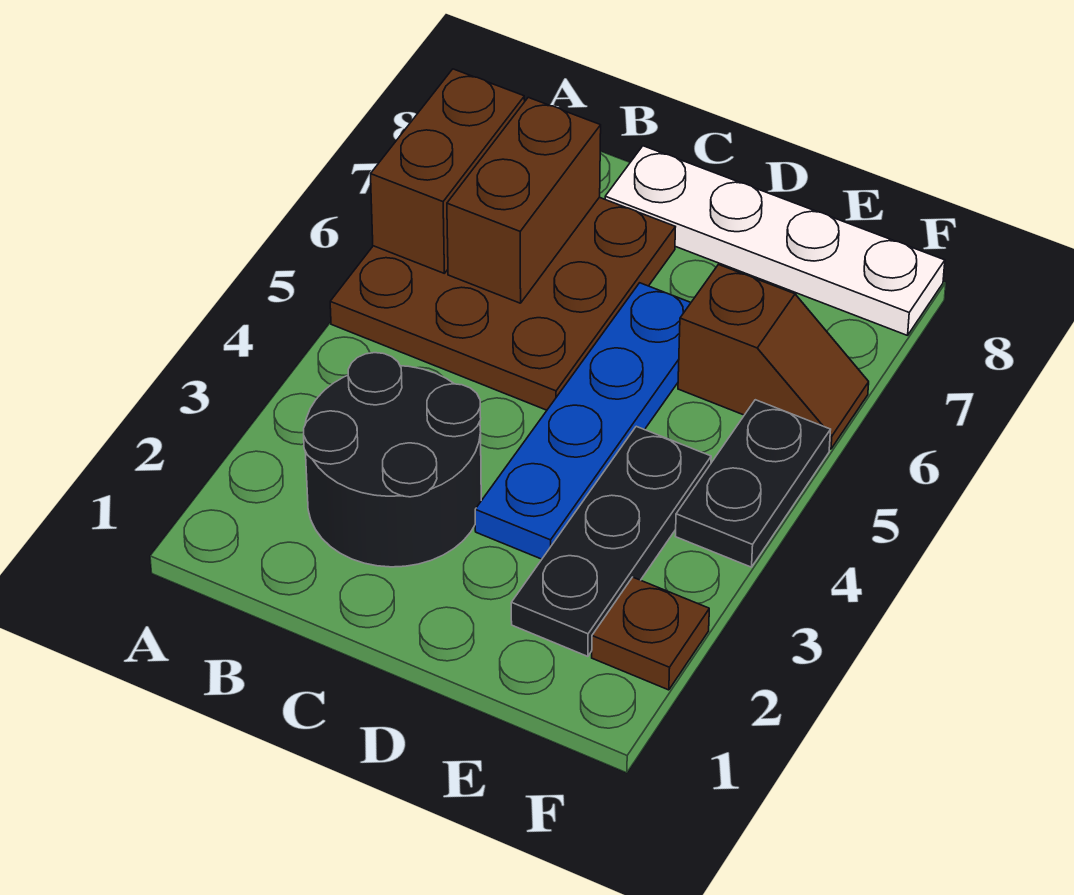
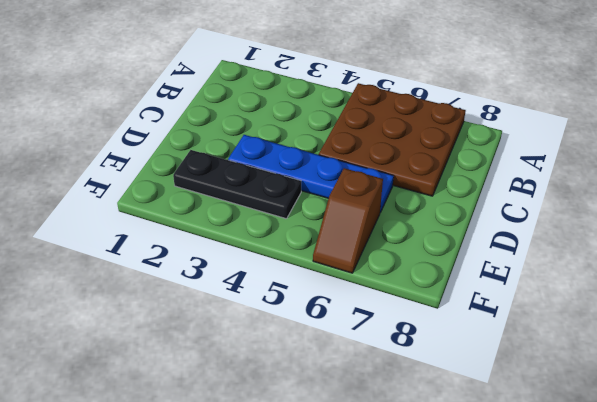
none -> black round brick B2:C3 level 1
none -> white plate C8:F8 level 1

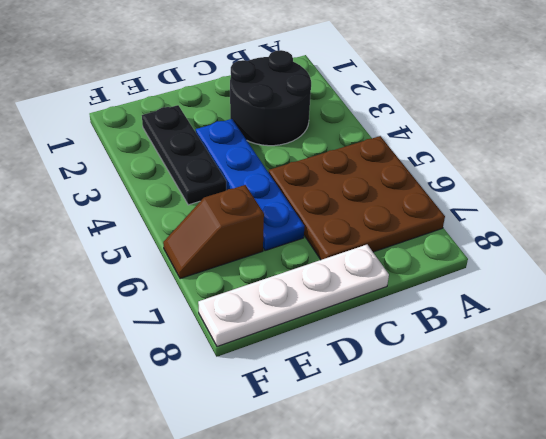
none -> brown plate F2 level 1
none -> black plate F4:F5 level 1

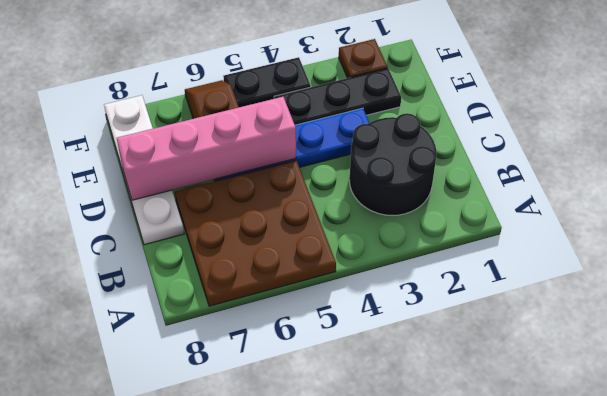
pink brick D5:D8 level 2 -> none
none -> brown brick A6:A7 level 2
none -> brown brick B6:B7 level 2

